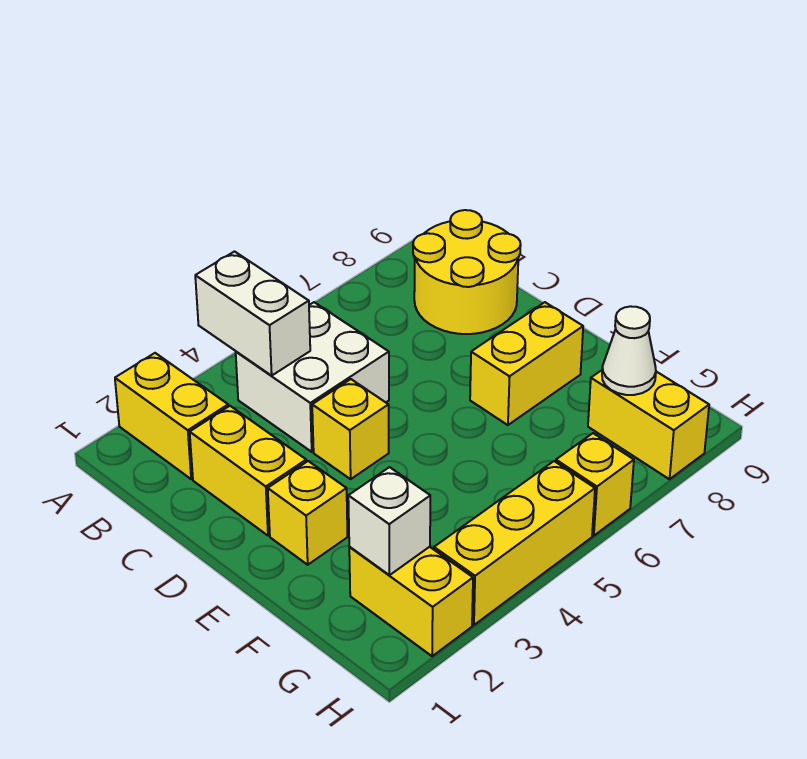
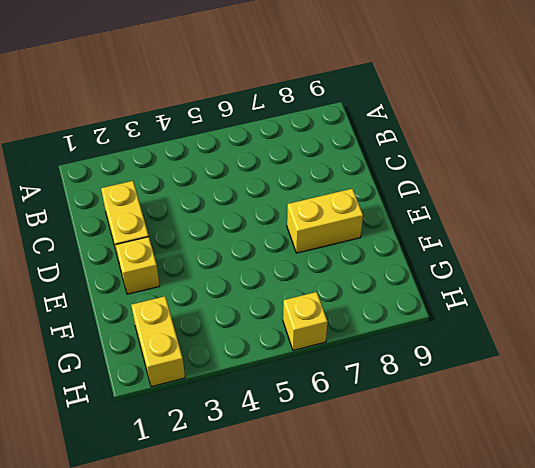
none -> yellow brick A2:B2 level 1
none -> white brick B4:C5 level 1
none -> yellow round brick B8:C9 level 1

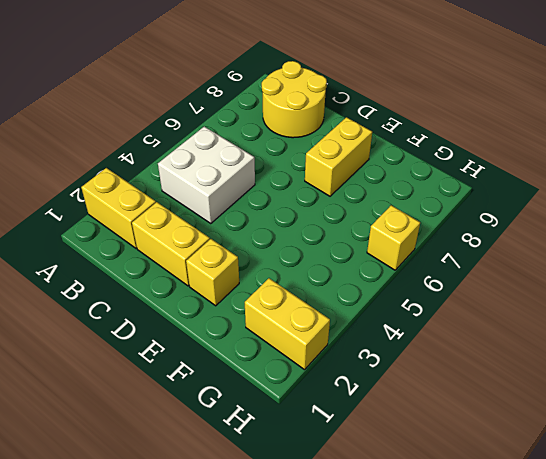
none -> yellow brick D4 level 1
none -> yellow brick G8:H8 level 1
none -> yellow brick H3:H5 level 1

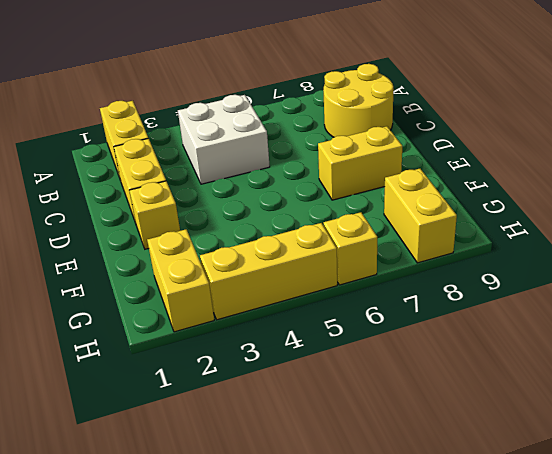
none -> yellow brick D4 level 1
none -> white brick A4:B4 level 2
none -> white brick G2 level 2

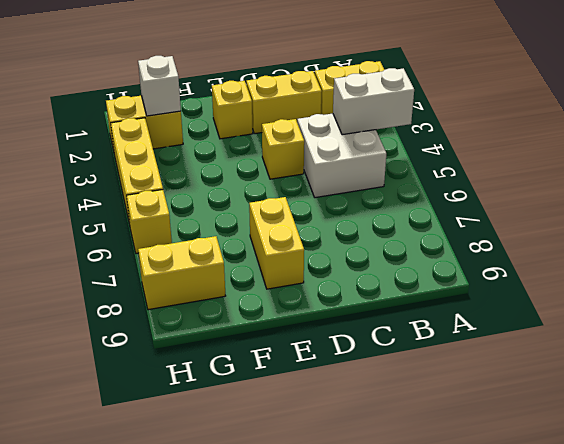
none -> yellow round brick B8:C9 level 1
none -> white cone G8 level 2

